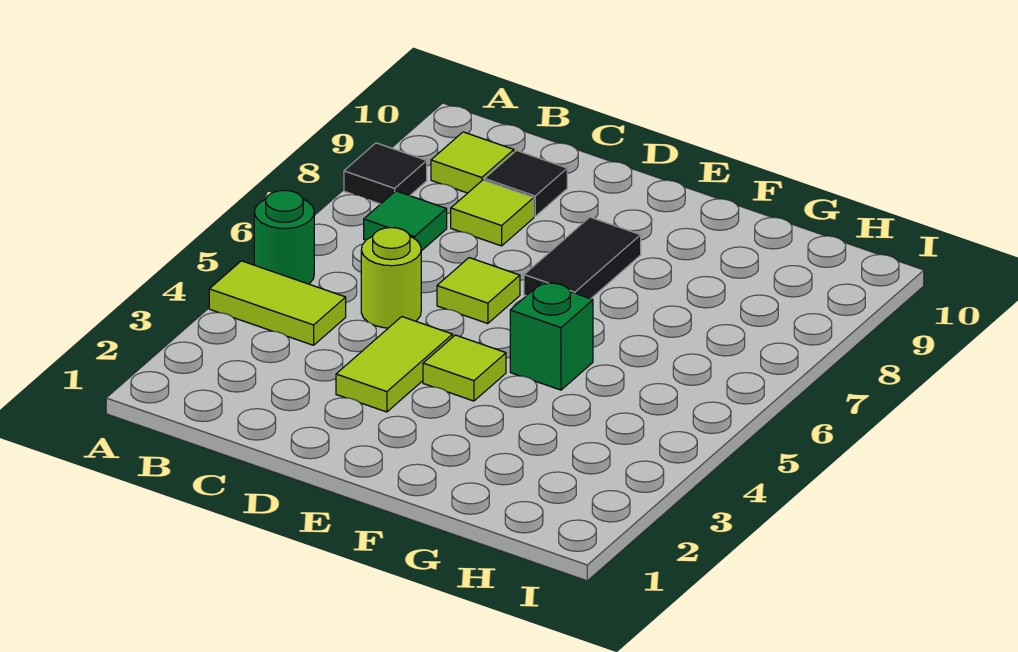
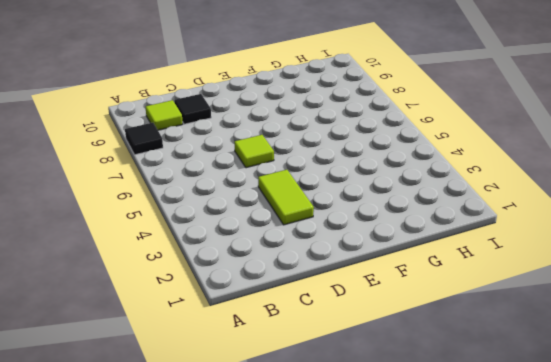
none -> lime tile A4:B4 level 1
none -> green round brick A5 level 1
none -> green tile B7 level 1

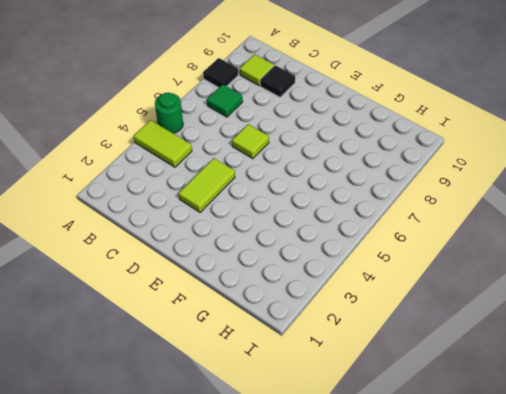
none -> lime round brick C5 level 1
none -> lime tile C8 level 1
none -> lime tile E4 level 1

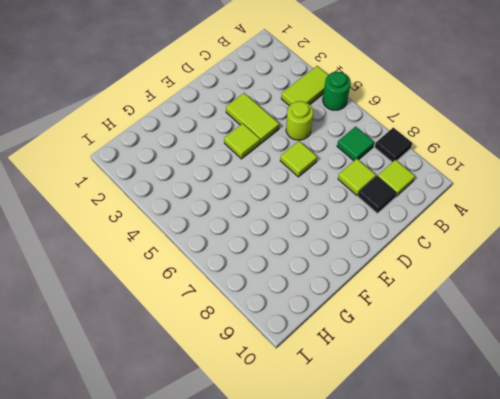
none -> black tile E7:E8 level 1
none -> green brick F5 level 1

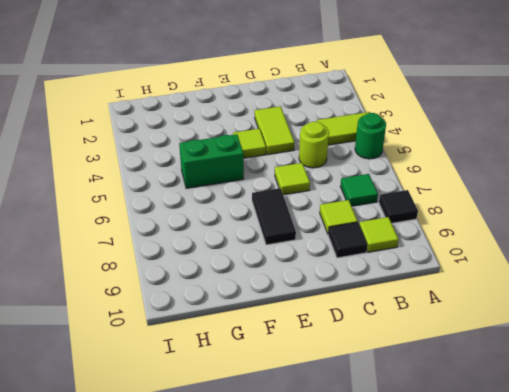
green brick F5:G5 level 1 -> green brick F5 level 1

